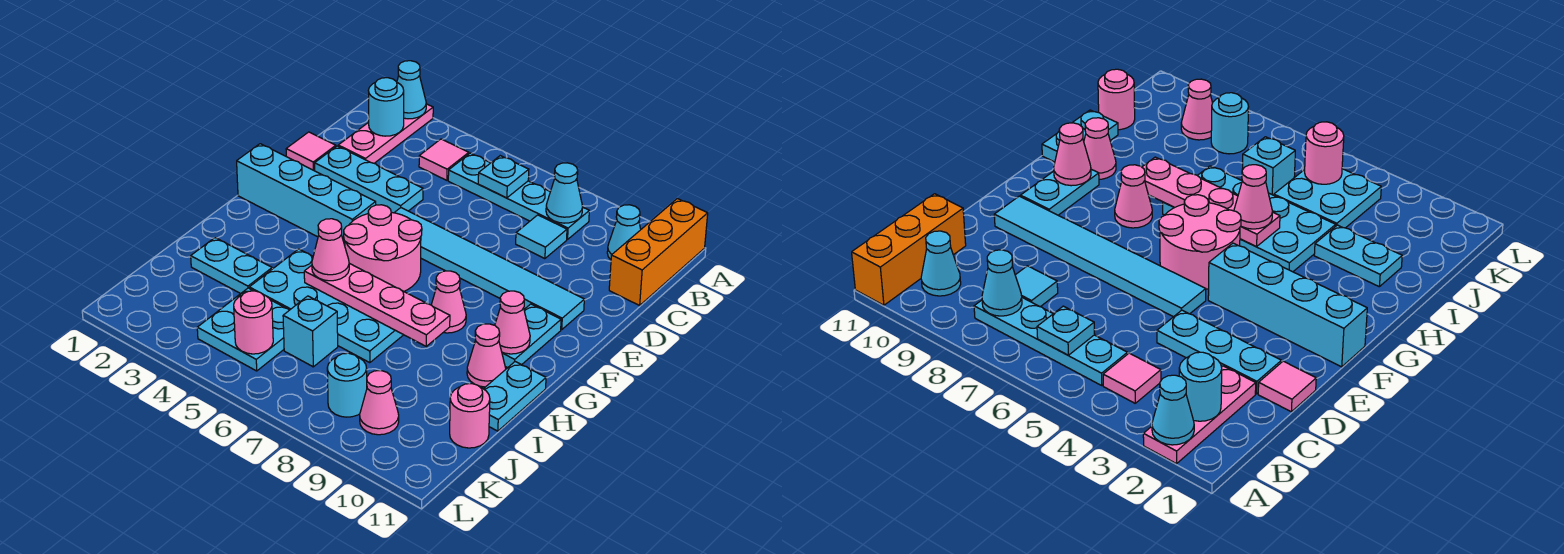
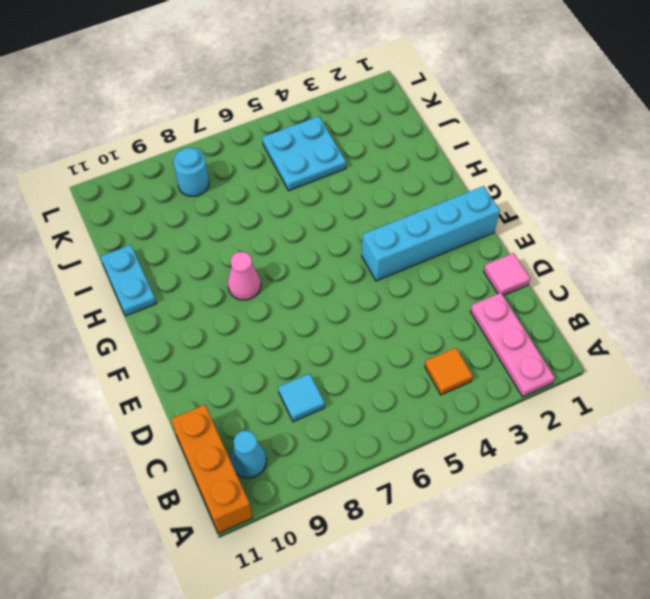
orange tile B4 level 1 -> pink tile B4 level 1
none -> cyan plate B5:B8 level 1
none -> cyan plate D2:D4 level 1
none -> cyan tile E5:E10 level 1
none -> pink round brick F5:G6 level 1

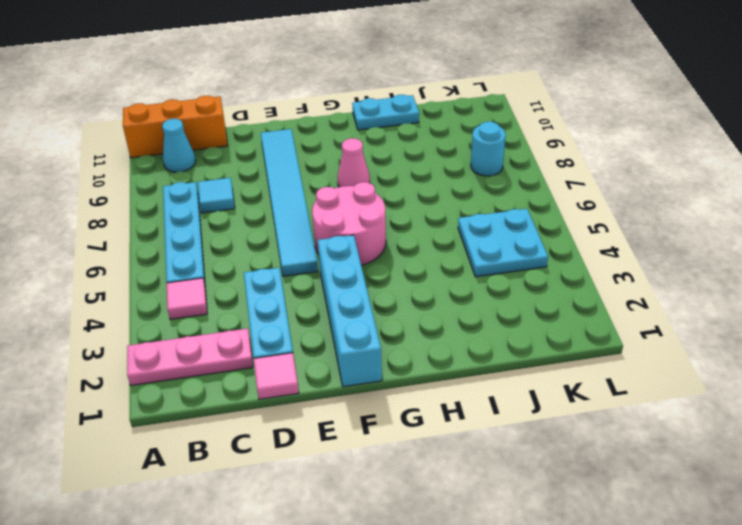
none -> cyan plate F10:G10 level 1
none -> cyan plate H4:I7 level 1
none -> pink cone H10 level 1
none -> cyan plate I2:I3 level 1

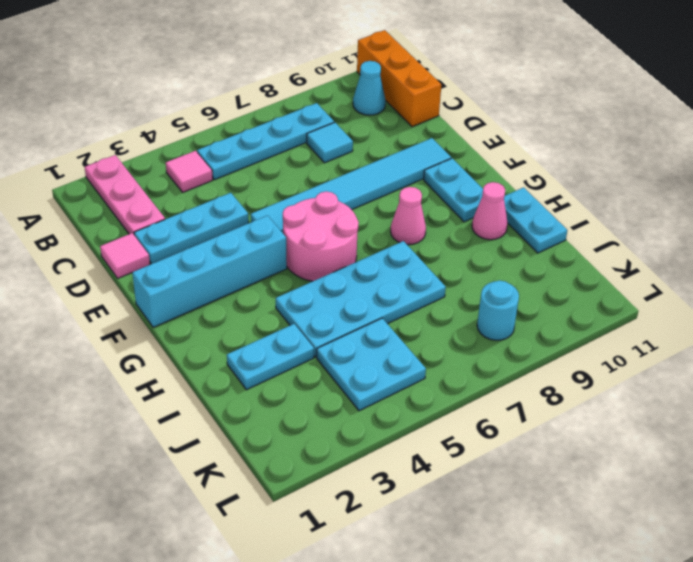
none -> cyan brick J6 level 1
none -> pink round brick J11 level 1
none -> pink cone K9 level 1
none -> cyan cone A2 level 2

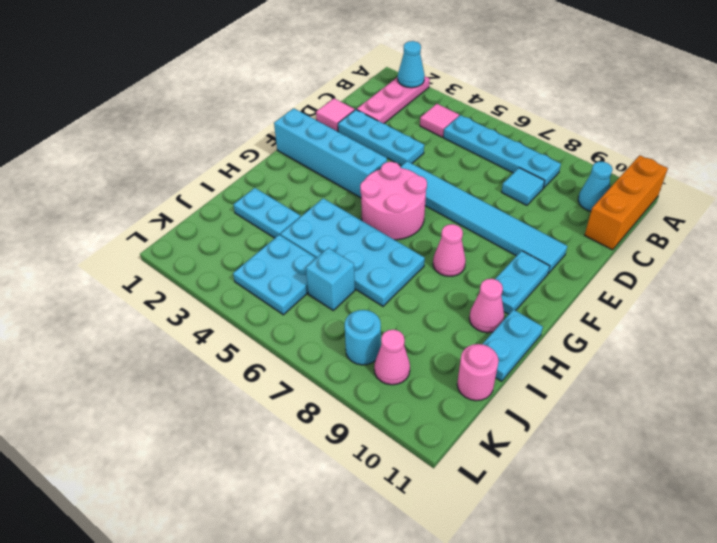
none -> cyan round brick B2 level 2
none -> cyan plate B6 level 2
none -> cyan cone B8 level 2
none -> pink cone G10 level 2

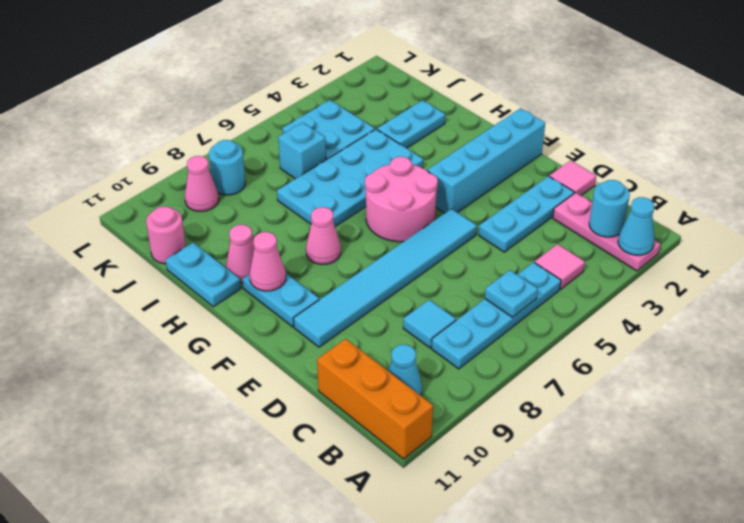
none -> cyan cone B8 level 2
none -> pink plate H5:H8 level 2
none -> pink round brick K5 level 2
none -> pink cone H5 level 3

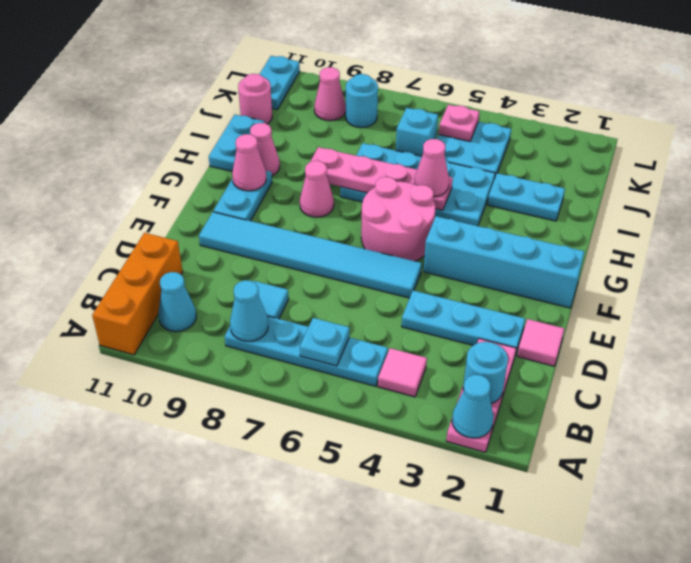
pink plate K5 level 2 -> pink round brick K5 level 2
cyan plate K11:L11 level 1 -> none

